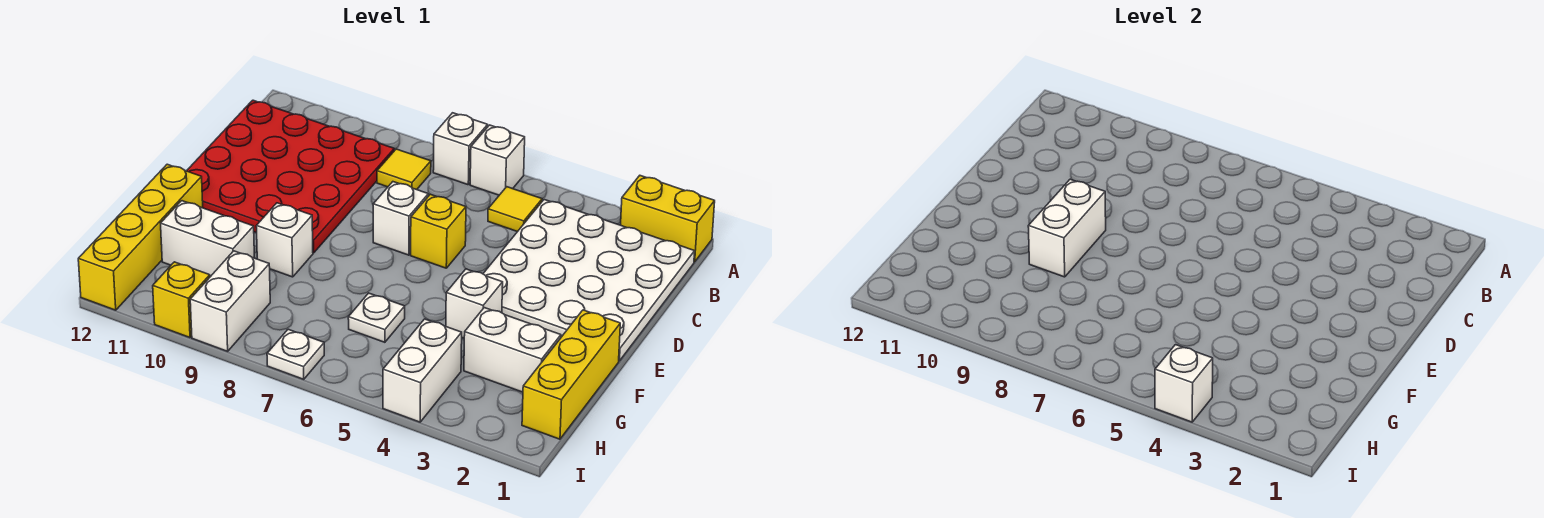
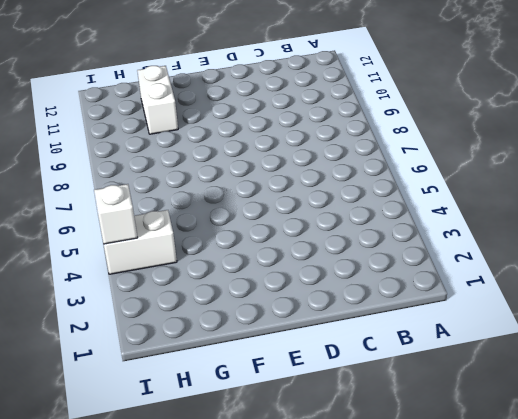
none -> yellow brick A1:A2 level 1
none -> white brick A6 level 1
none -> white brick A7 level 1

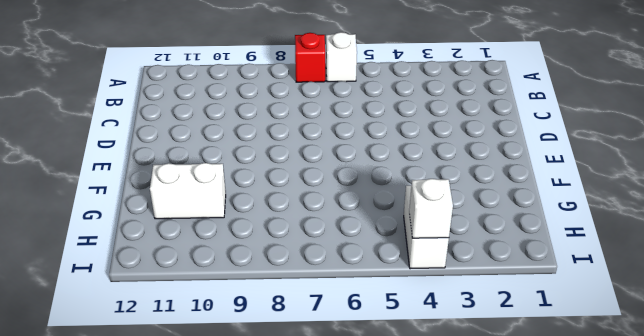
red brick A7 level 1 -> white brick A7 level 1
none -> yellow brick A1:A2 level 1
none -> white plate B1:E4 level 1
none -> yellow tile B5 level 1

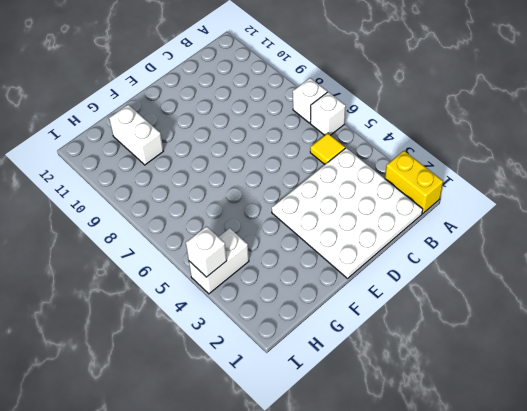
none -> yellow tile B8 level 1
none -> red plate B9:E12 level 1
none -> yellow brick D6 level 1

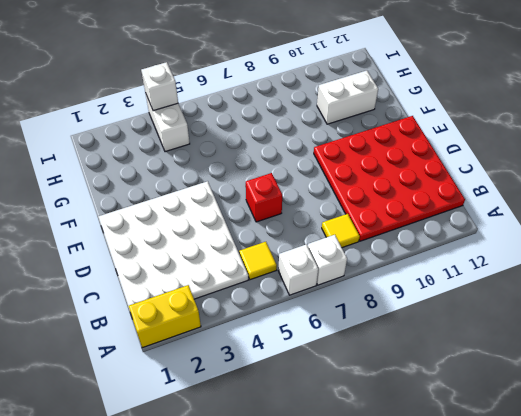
red brick D6 level 1 -> yellow brick D6 level 1
none -> white brick D7 level 1
none -> yellow brick F1:H1 level 1
none -> white brick F4 level 1

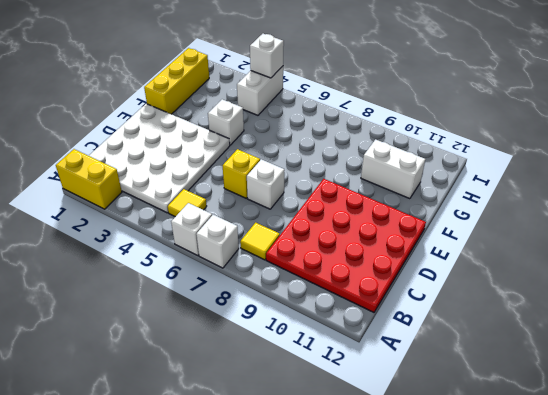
none -> white brick F9 level 1
none -> yellow brick F12:I12 level 1
none -> white brick G2:G3 level 1

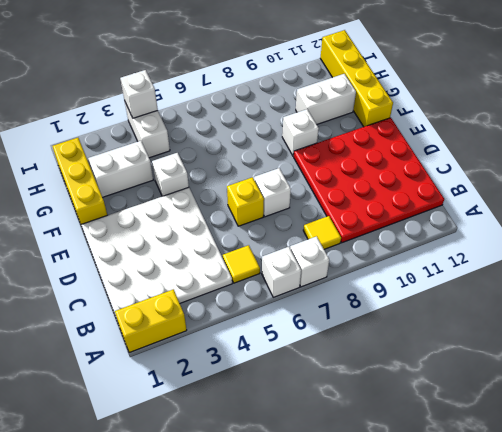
none -> white plate G6 level 1
none -> white brick H9:I9 level 1
none -> white plate I7 level 1

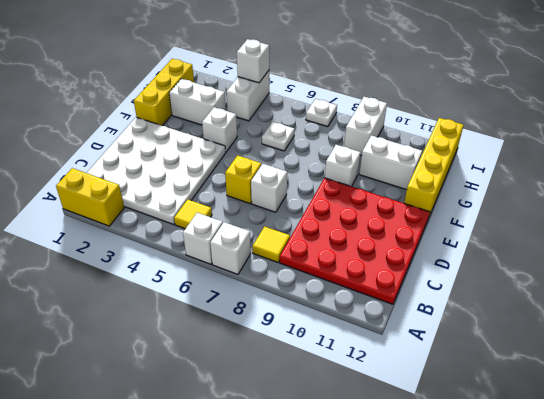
none -> yellow brick I10 level 1
none -> white brick E9:F9 level 2

